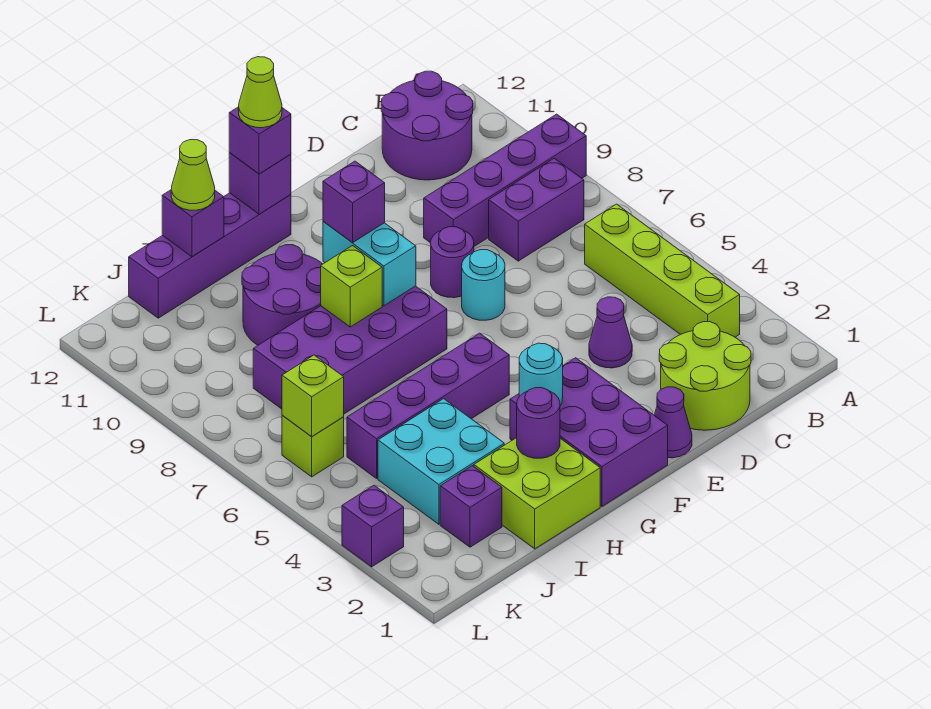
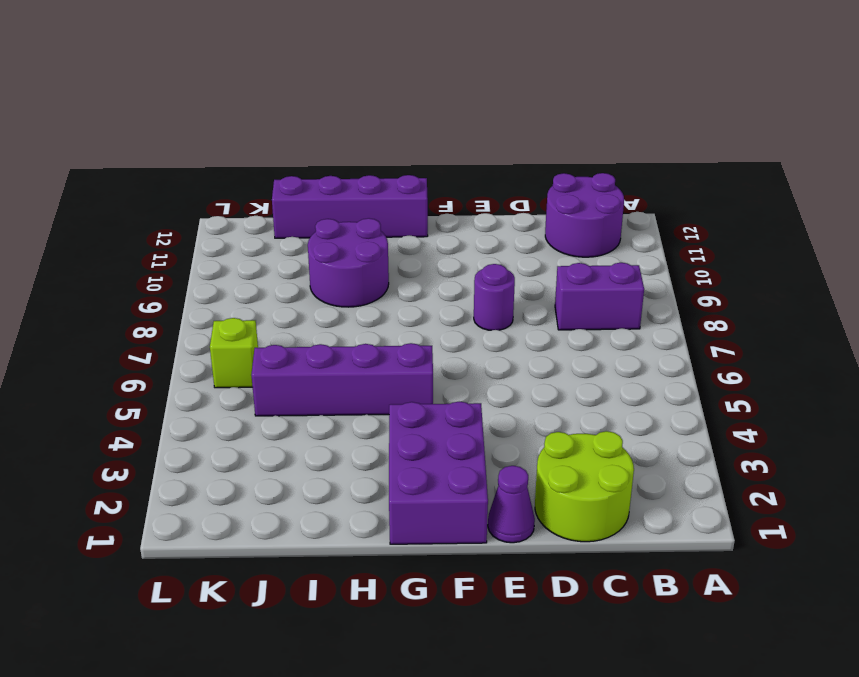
none -> purple brick A9:D9 level 1
none -> lime brick B3:B6 level 1
none -> purple cone D4 level 1
none -> cyan round brick E7 level 1

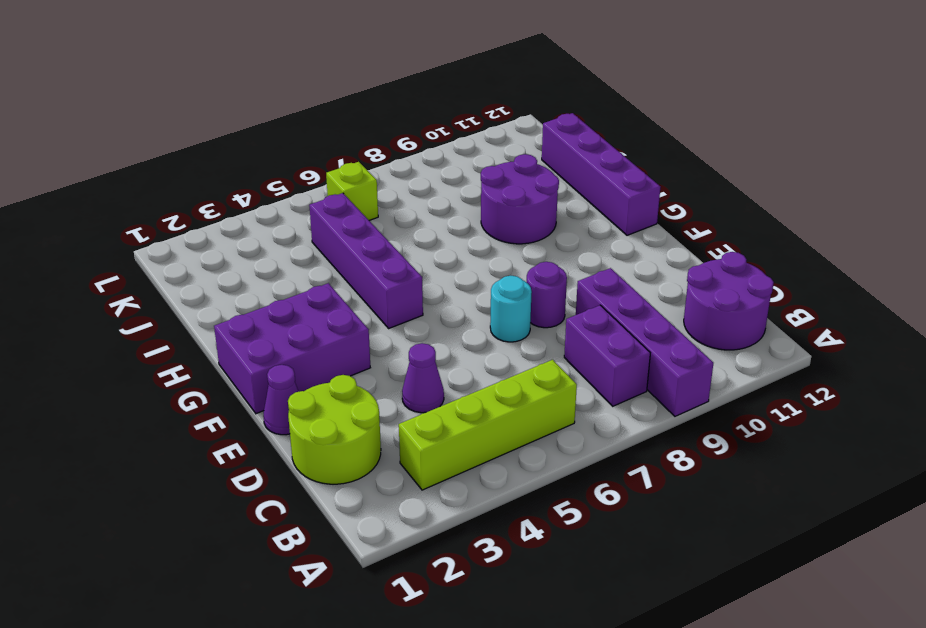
none -> purple brick G7:J8 level 1
none -> lime brick H1:I2 level 1
none -> cyan brick I3:J4 level 1
none -> purple brick J2 level 1

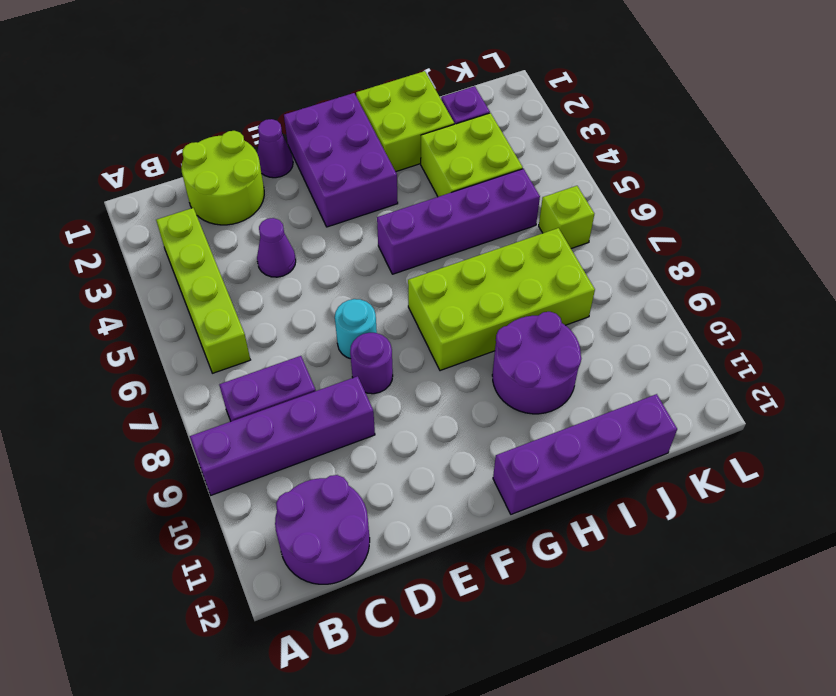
lime brick G7:J8 level 1 -> purple brick G7:J8 level 1
lime brick I3:J4 level 1 -> cyan brick I3:J4 level 1
none -> purple brick L3 level 1
none -> cyan round brick G3 level 2
none -> cyan brick G8:G9 level 2
none -> purple brick G12 level 2

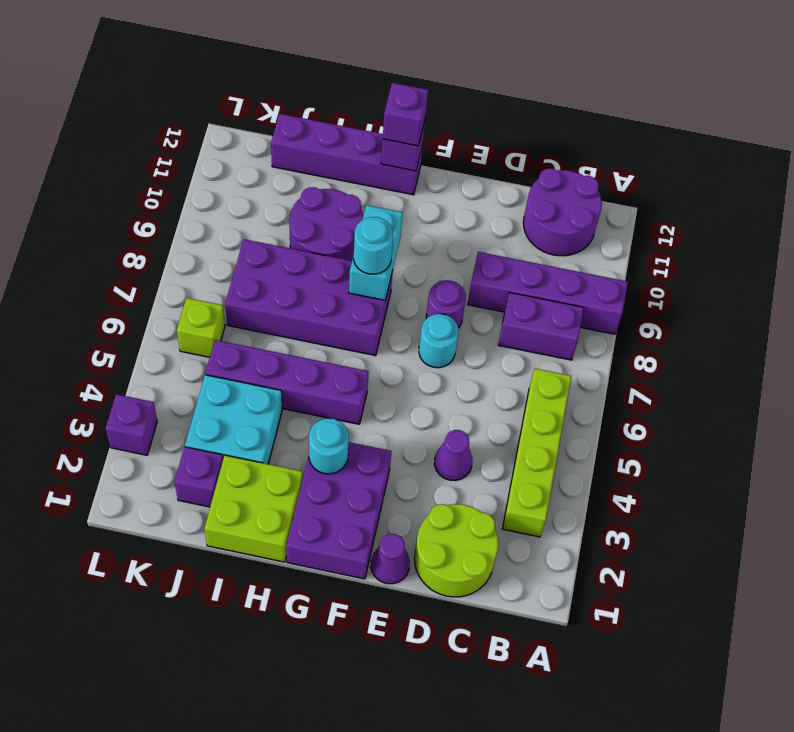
cyan round brick G8 level 3 -> none
none -> purple round brick H2 level 2
none -> lime brick H8 level 2
none -> purple brick I12 level 2
none -> lime brick K6 level 2

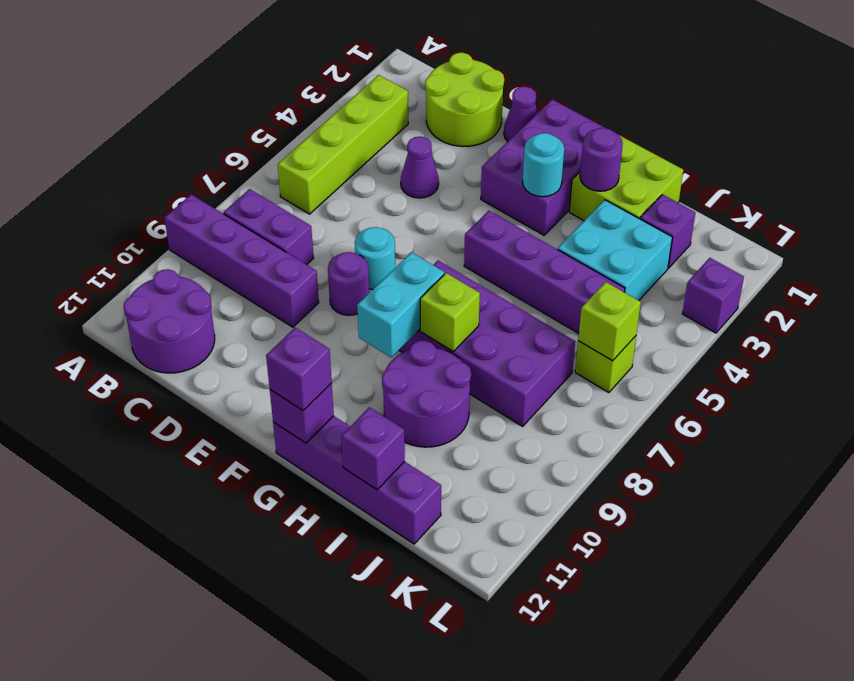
none -> purple brick G9 level 3
none -> lime cone I12 level 3
none -> lime cone G12 level 4

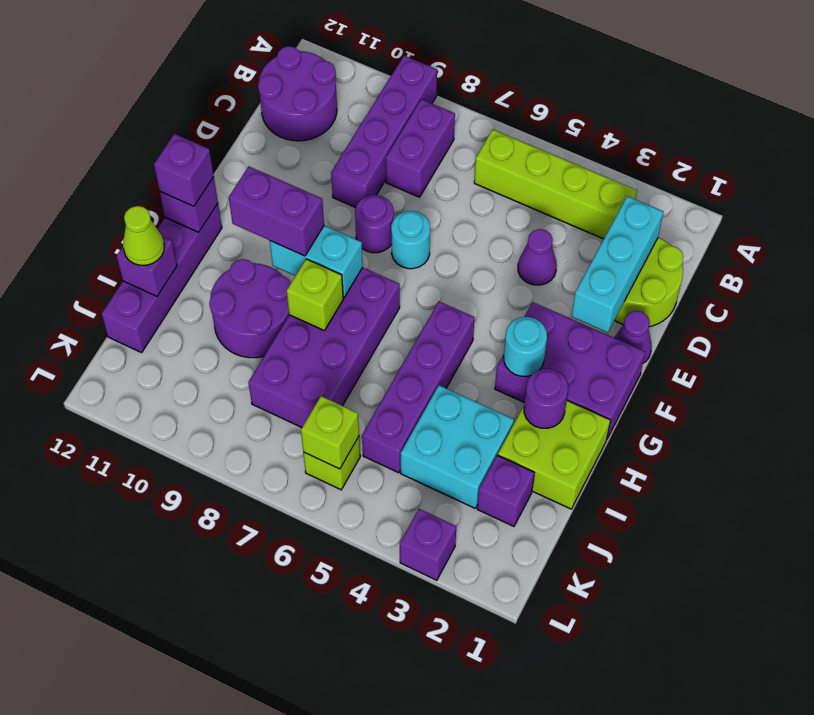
cyan brick C2:E2 level 2 -> none
purple brick G9:G10 level 3 -> purple brick G9 level 3
none -> lime cone G12 level 4

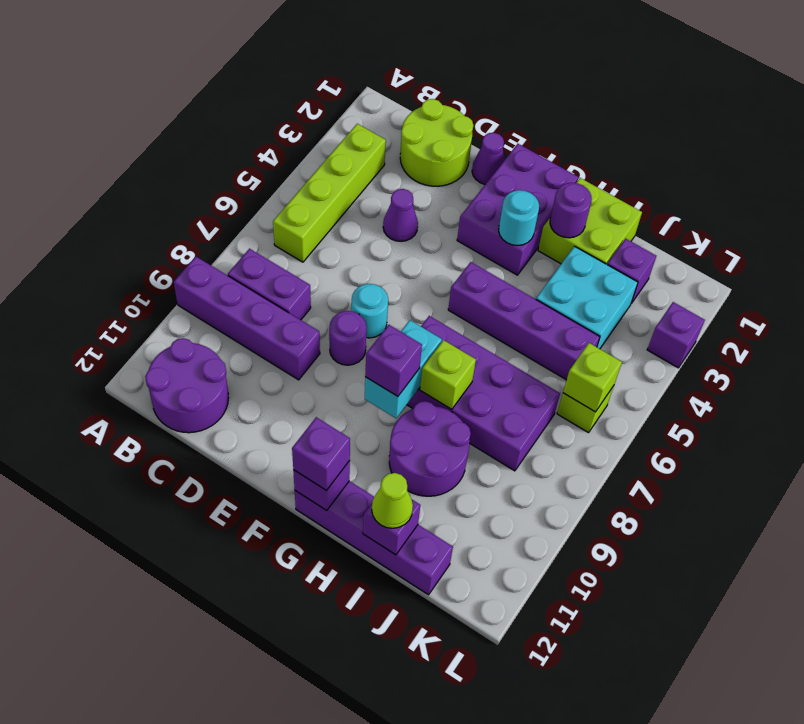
none -> lime cone G12 level 4

